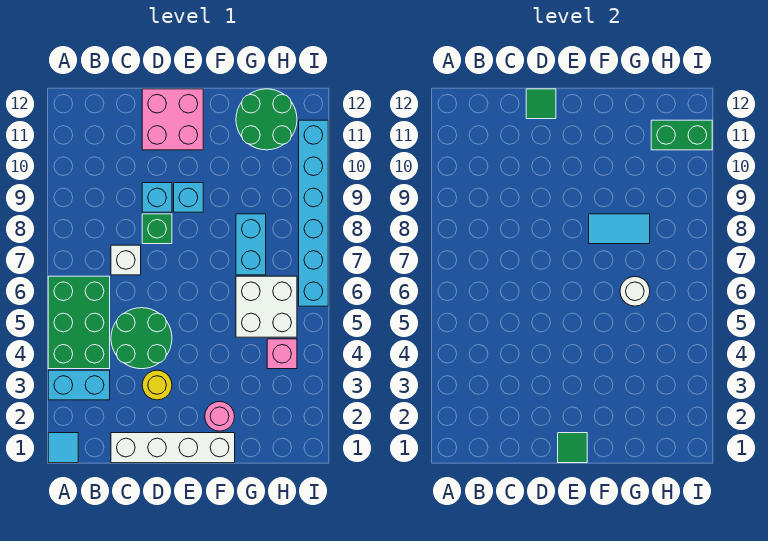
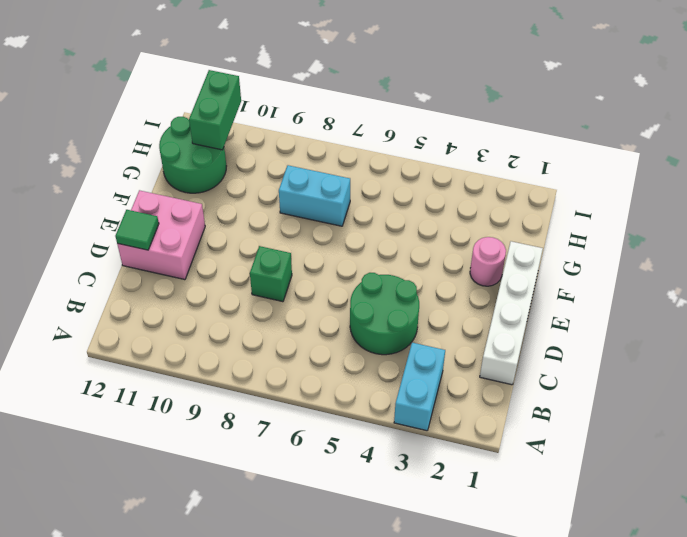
none -> cyan tile A1 level 1
none -> green brick A4:B6 level 1
none -> white brick C7 level 1

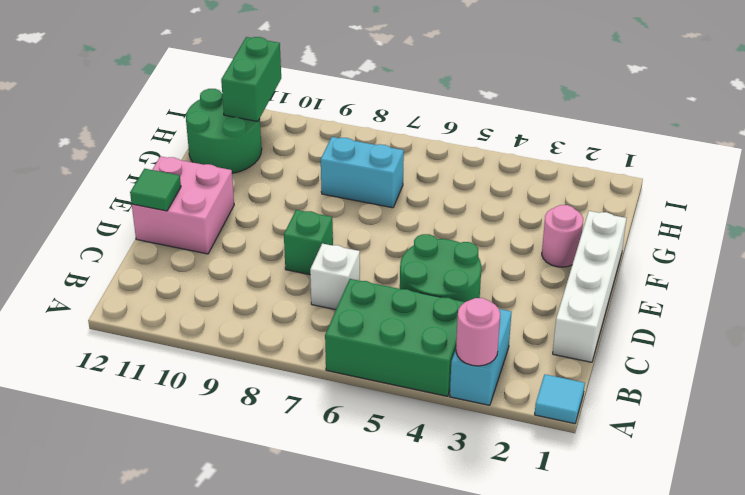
pink round brick A3 level 2 -> none
none -> yellow round brick D3 level 1
none -> cyan brick D9 level 1
none -> cyan brick E9 level 1

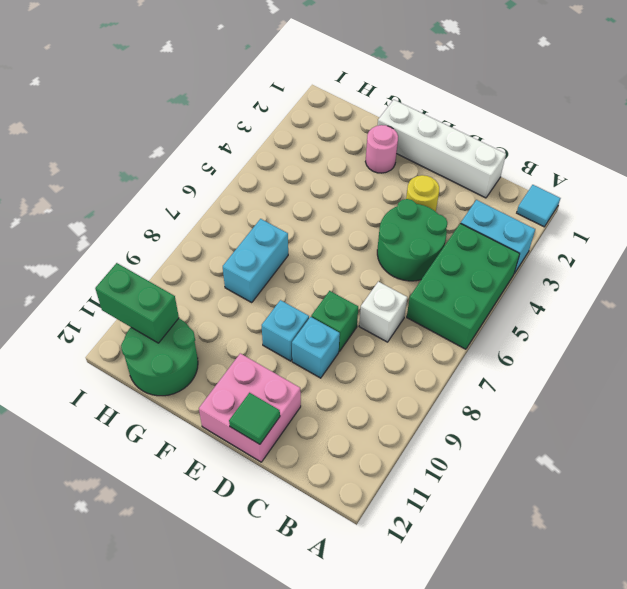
none -> white brick G5:H6 level 1
none -> pink brick H4 level 1
none -> cyan brick I6:I11 level 1

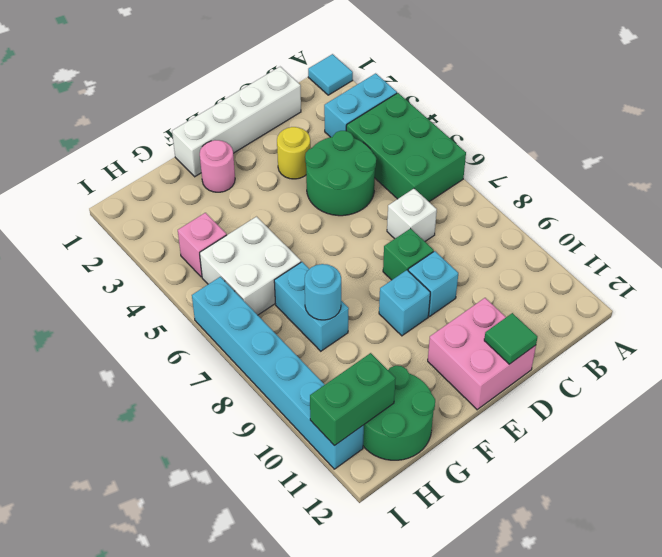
cyan round brick G8 level 2 -> cyan tile F8:G8 level 2
none -> green tile E1 level 2
none -> white round brick G6 level 2

